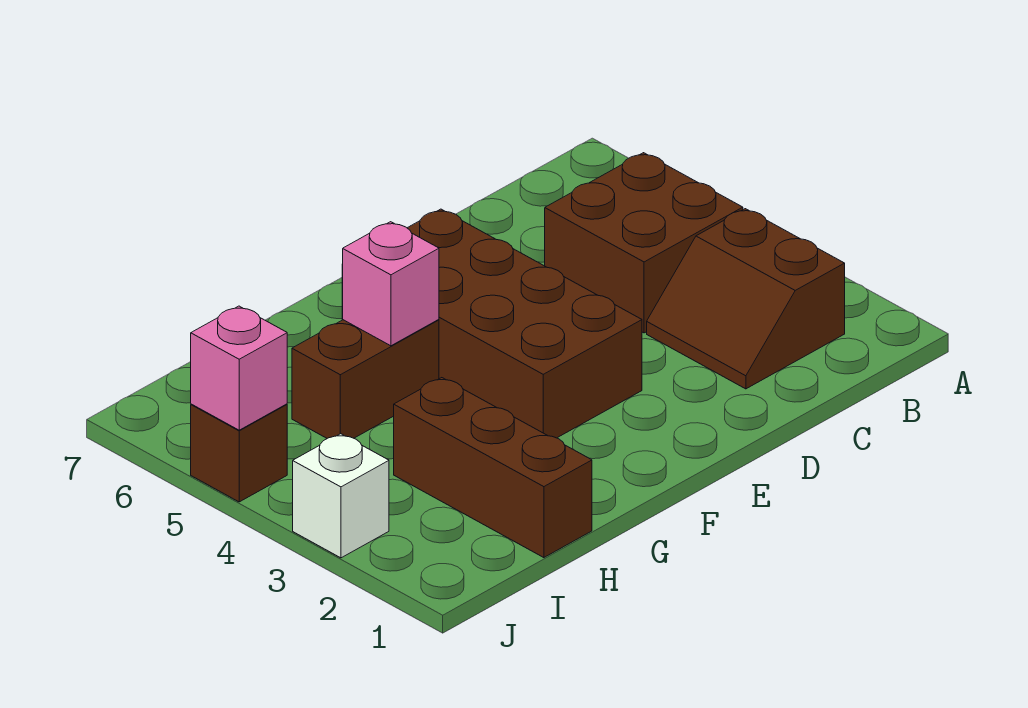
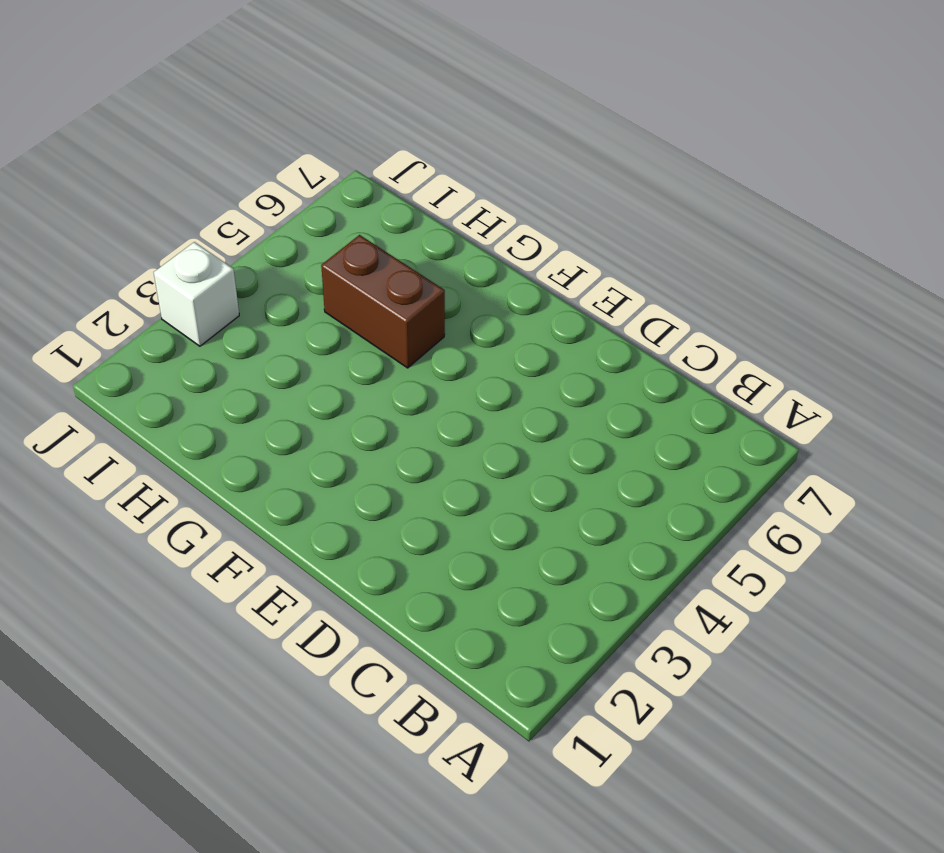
none -> brown slope B2:C3 level 1 top B
none -> brown brick B4:C5 level 1

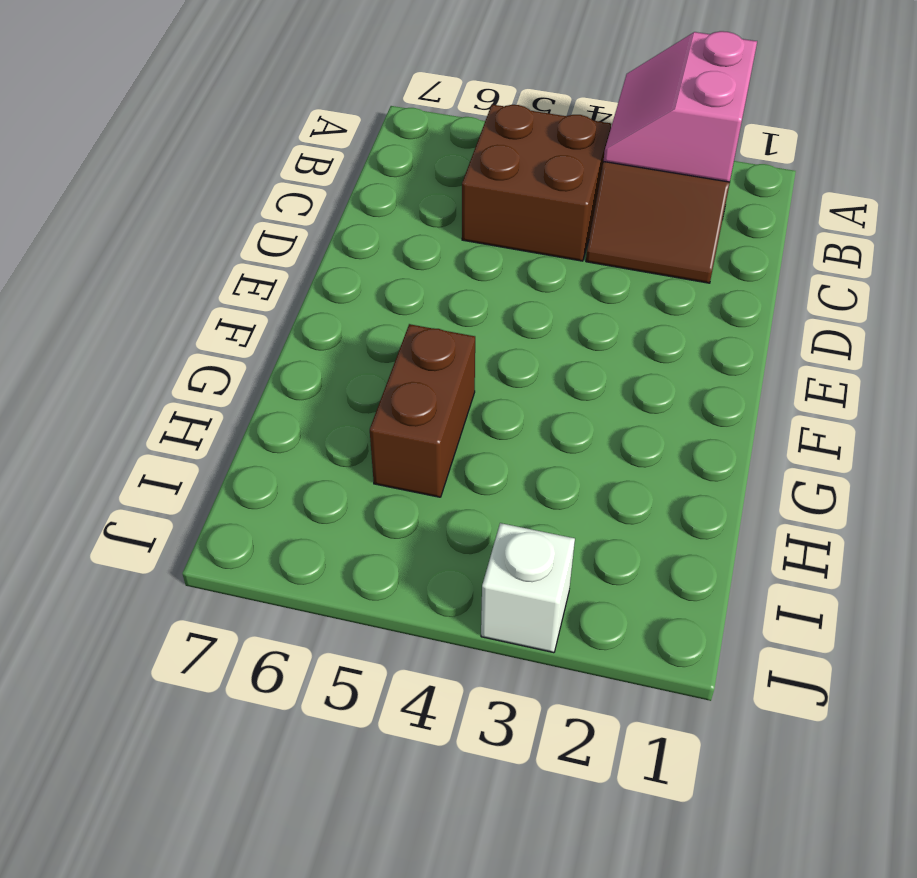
pink slope A2:B3 level 2 top 2 -> none
none -> brown brick E3:F6 level 1
none -> brown brick H1:H3 level 1

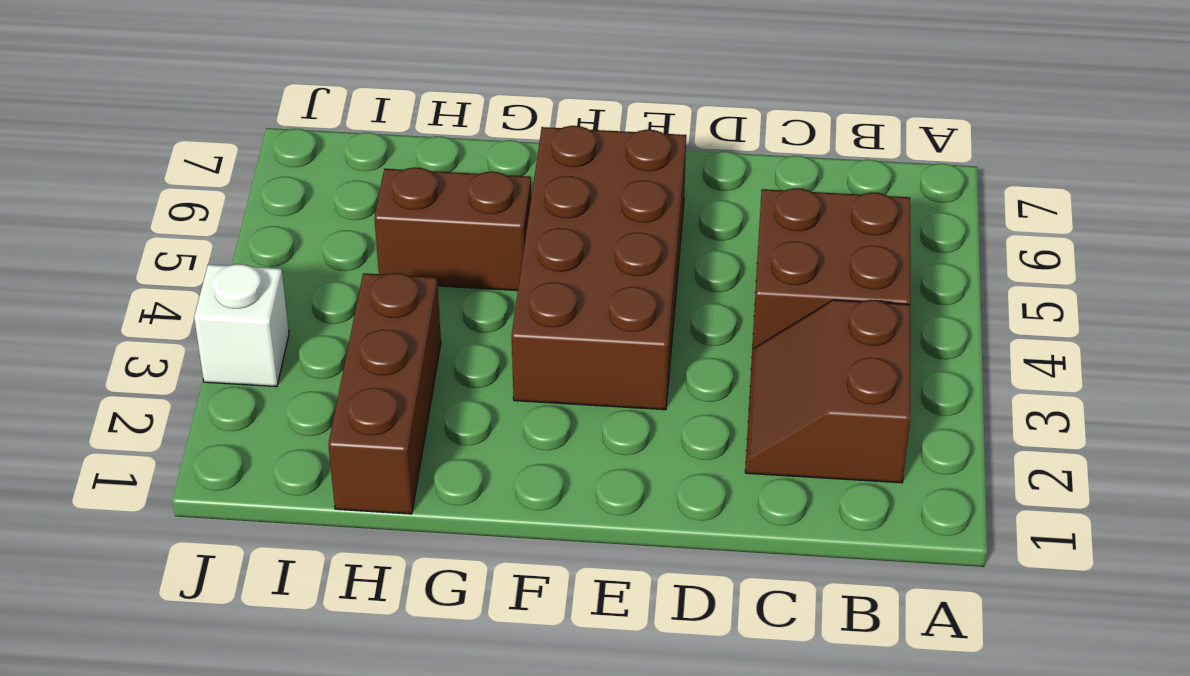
none -> brown brick J5 level 1
none -> pink brick G5 level 2

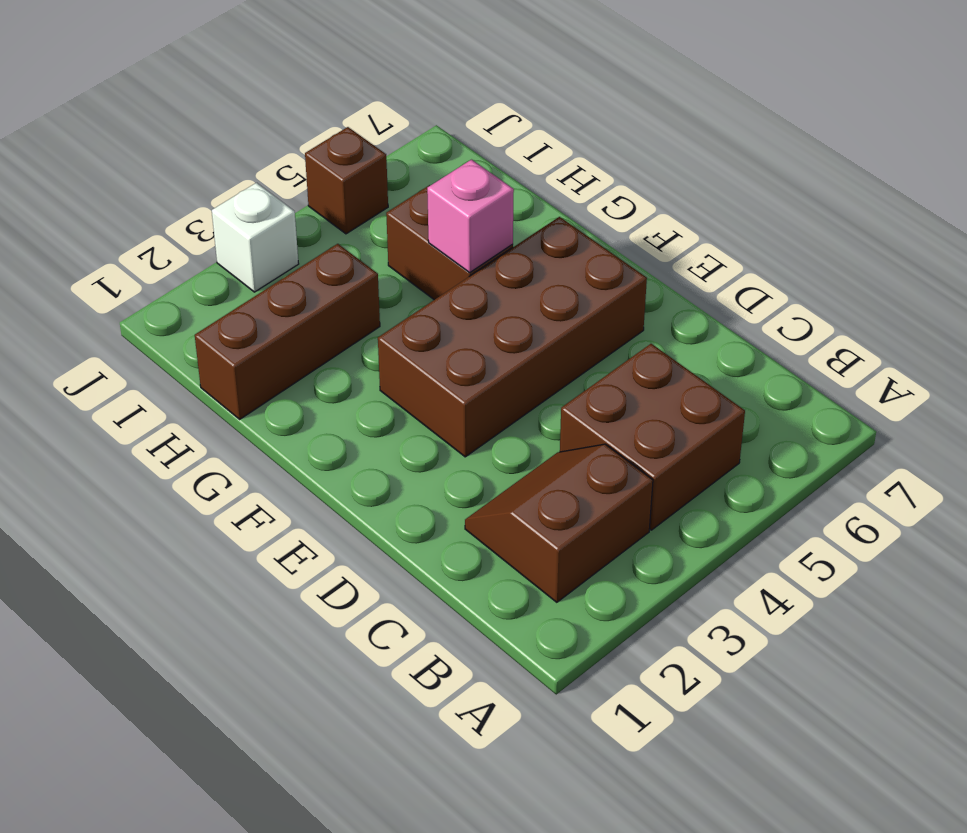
none -> pink brick J5 level 2

